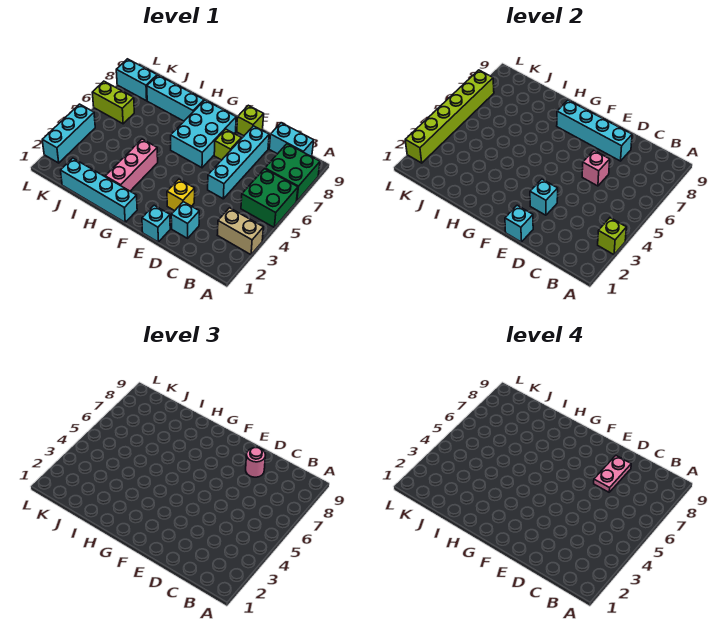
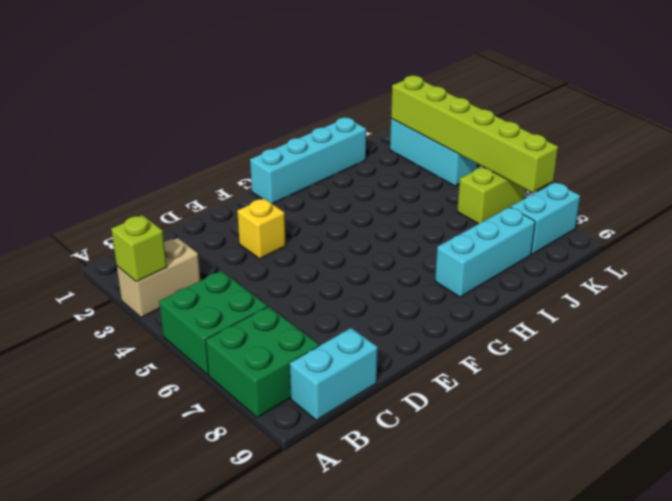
none -> cyan brick D2 level 1
none -> cyan brick D5:D8 level 1
none -> cyan brick E1 level 1

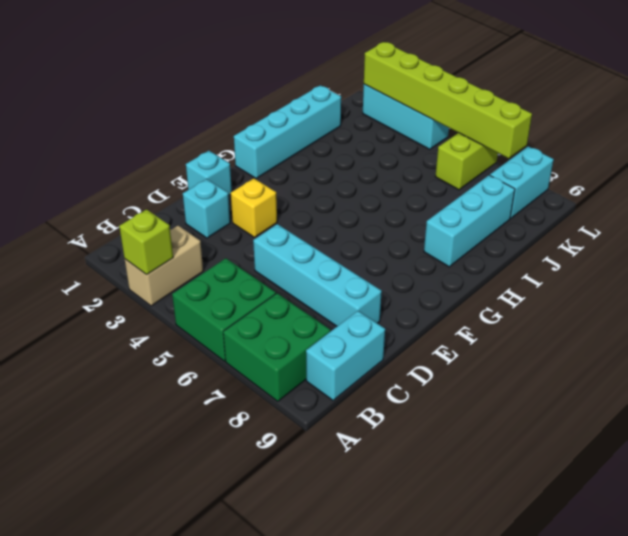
none -> lime brick E7 level 1
none -> lime brick E9 level 1
none -> cyan brick F6:G8 level 1

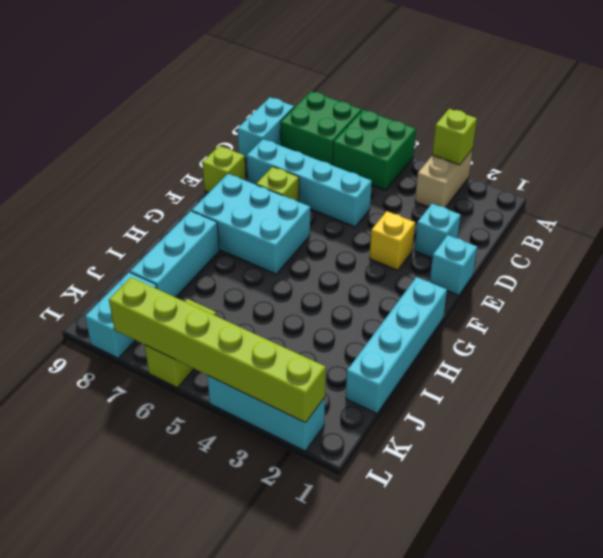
none -> pink brick H2:H4 level 1
none -> pink brick D6 level 2
none -> cyan brick D8:G8 level 2

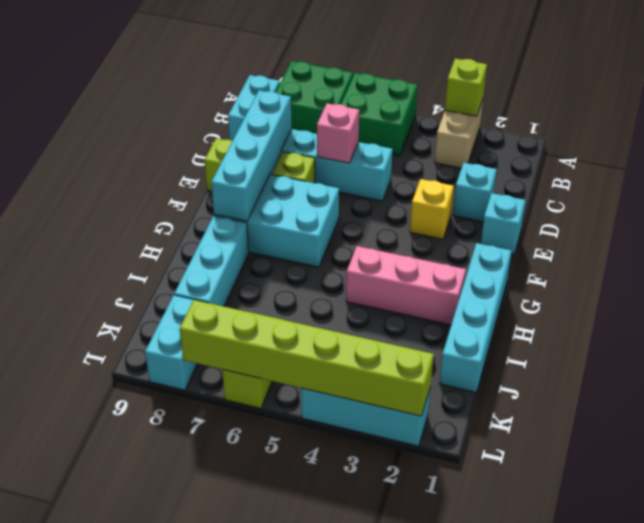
none -> cyan brick E1 level 2
none -> cyan brick E3 level 2
none -> pink round brick D8 level 3

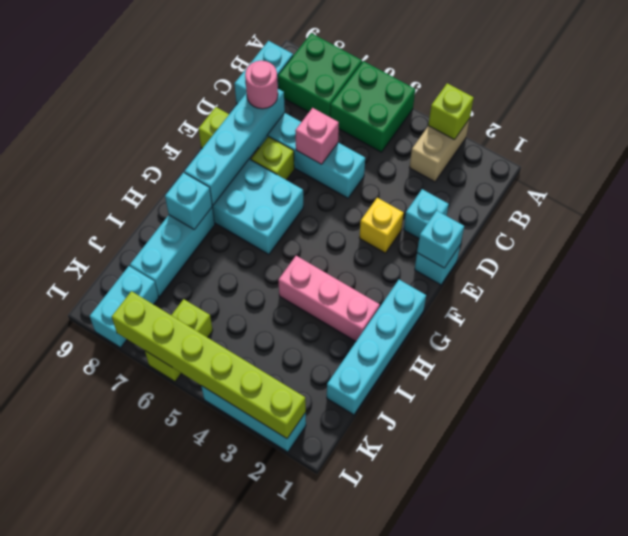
cyan brick H8 level 2 -> cyan brick E3 level 2
none -> pink plate D7:D8 level 4

